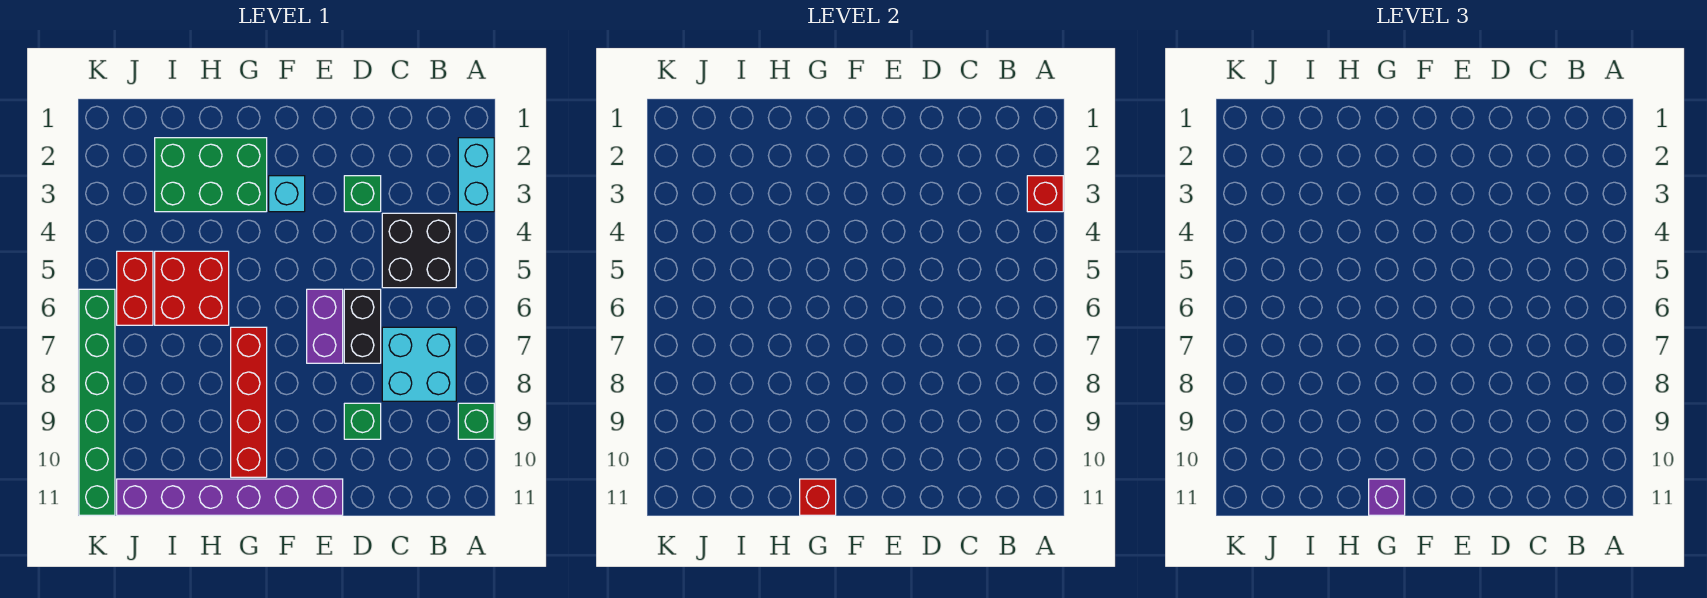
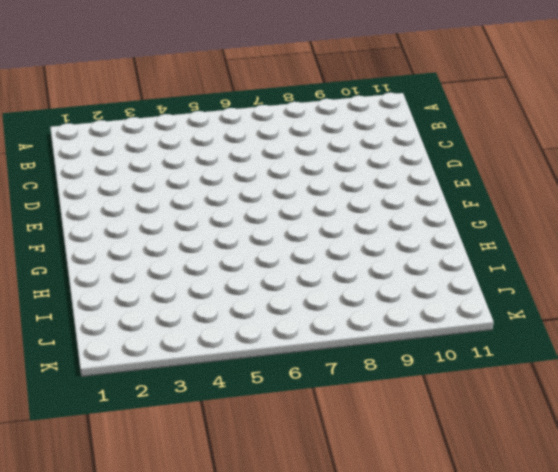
none -> cyan brick A2:A3 level 1
none -> green brick A9 level 1
none -> black brick B4:C5 level 1

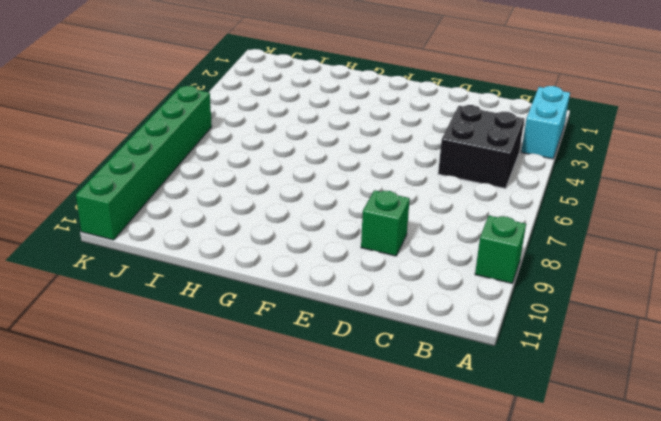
none -> cyan brick B7:C8 level 1
none -> green brick D3 level 1
none -> black brick D6:D7 level 1

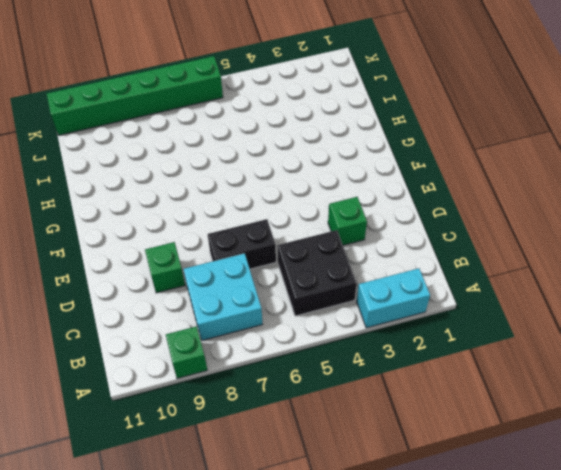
none -> purple brick E6:E7 level 1
none -> purple brick E11:J11 level 1
none -> cyan brick F3 level 1

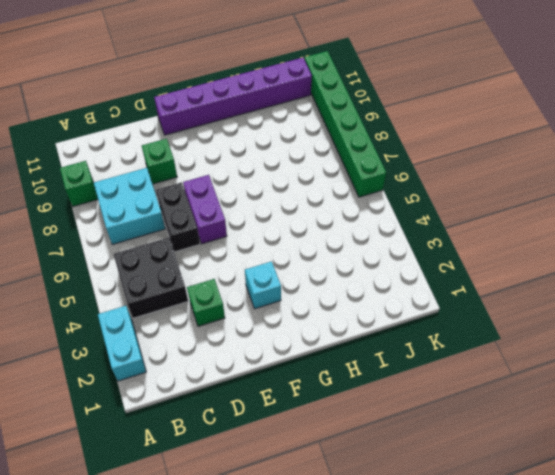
none -> green brick G2:I3 level 1
none -> red brick G7:G10 level 1
none -> red brick H5:I6 level 1

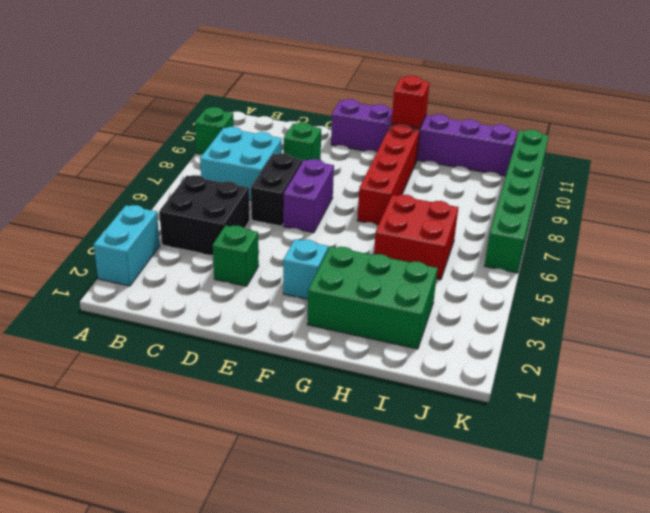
none -> red brick J5:J6 level 1
none -> red brick A3 level 2
none -> purple brick G11 level 3

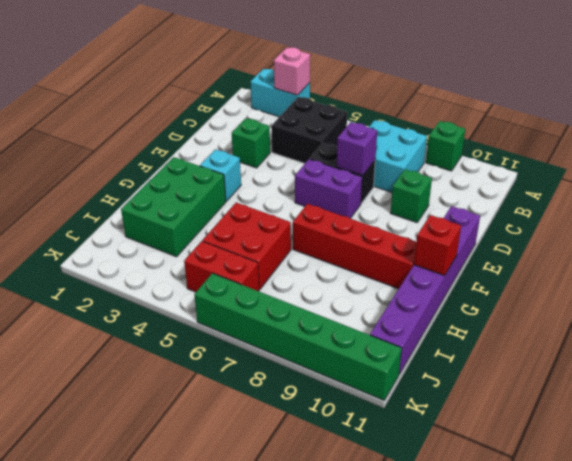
pink brick A3 level 2 -> red brick A3 level 2
purple brick D7 level 2 -> purple brick G11 level 3

